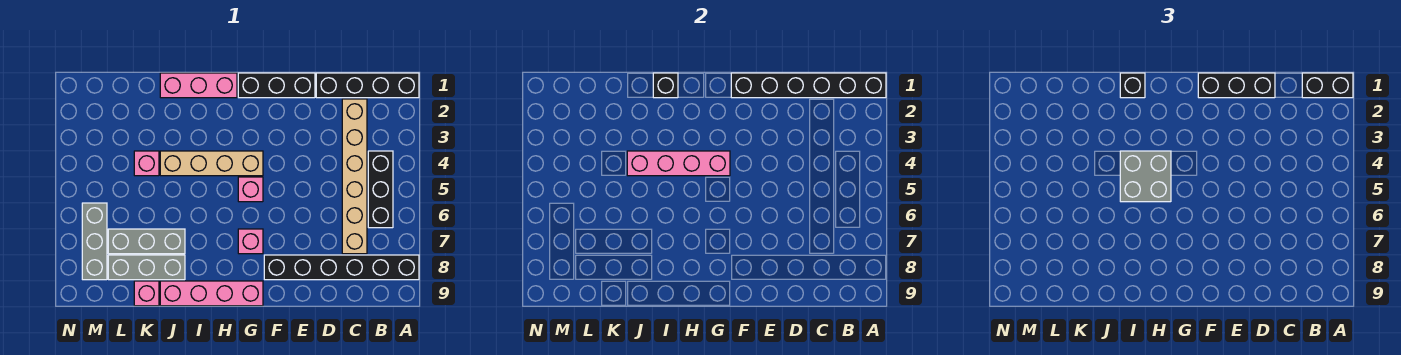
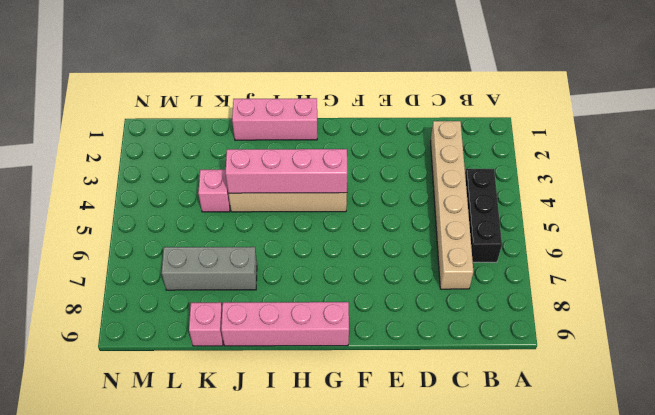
none -> black brick A1:D1 level 1
none -> black brick A8:F8 level 1
none -> black brick E1:G1 level 1

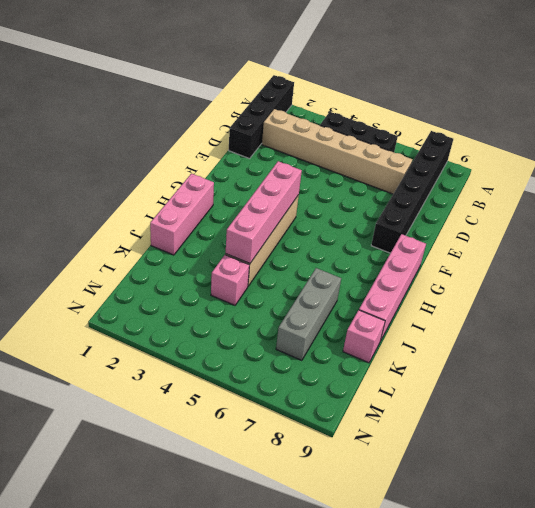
none -> black brick E1:G1 level 1
none -> pink brick G5 level 1
none -> pink brick G7 level 1

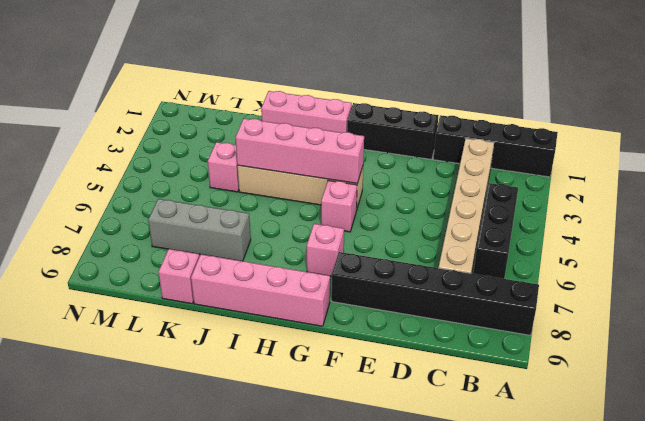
none -> grey brick J8:L8 level 1
none -> grey brick M6:M8 level 1
none -> black brick A1:F1 level 2

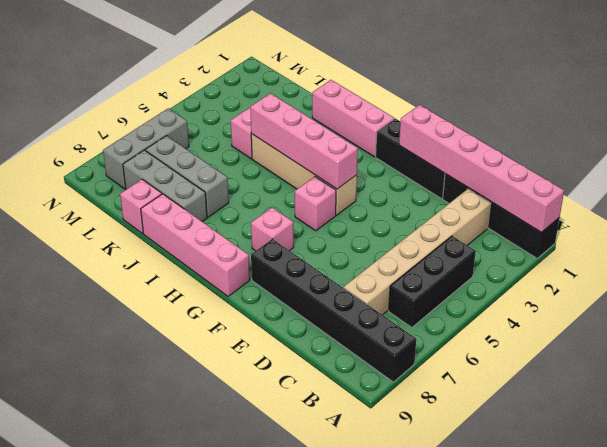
pink brick A1:F1 level 2 -> black brick A1:F1 level 2
none -> black brick I1 level 2
none -> black brick A1:B1 level 3
none -> black brick D1:F1 level 3

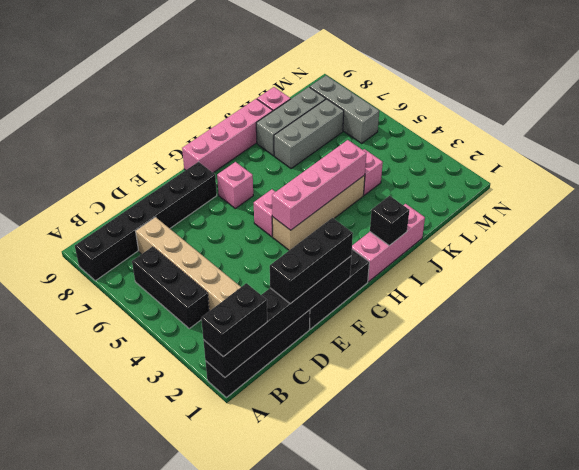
none -> grey brick H4:I5 level 3
none -> black brick I1 level 3

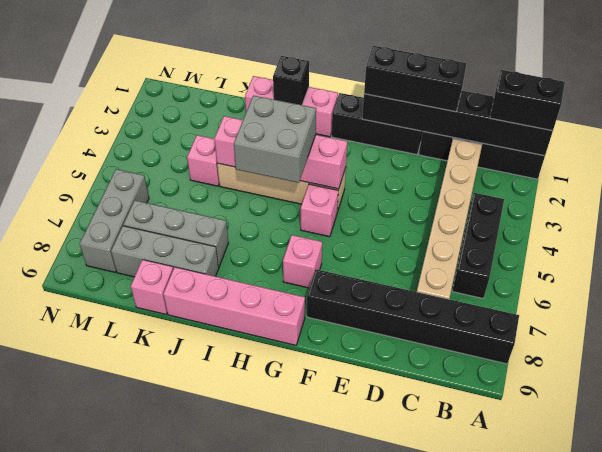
none -> black brick I1 level 3

